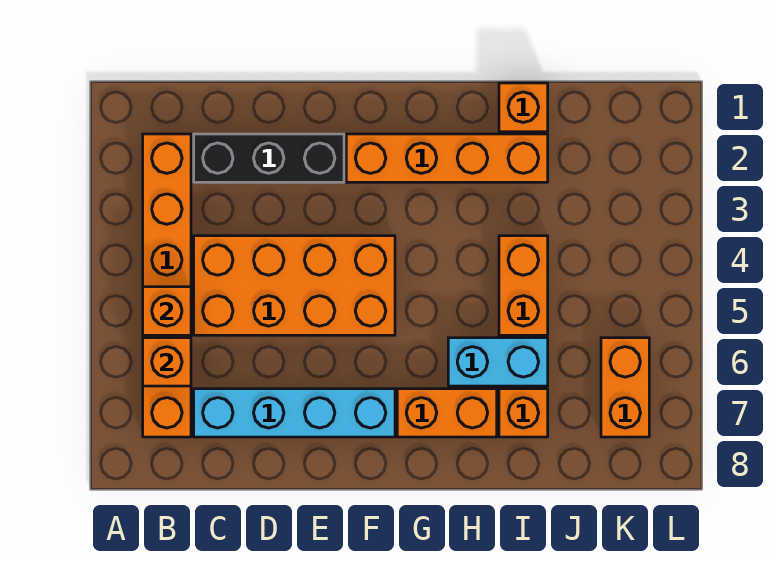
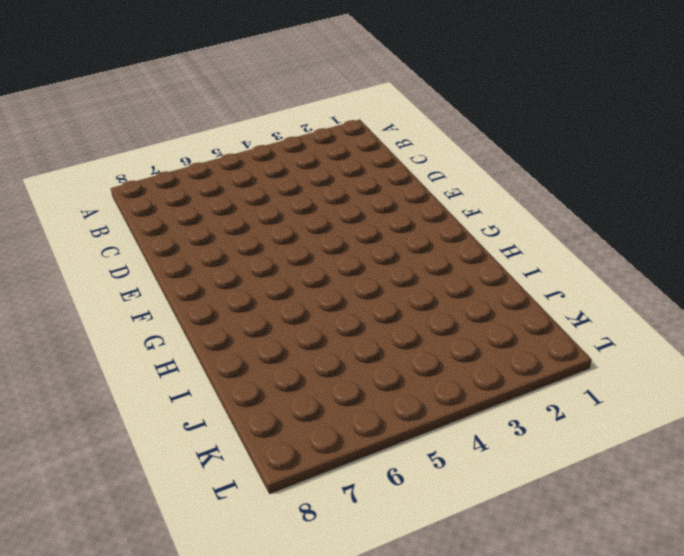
none -> orange brick B2:B7 level 1
none -> black brick C2:E2 level 1
none -> orange brick C4:F5 level 1

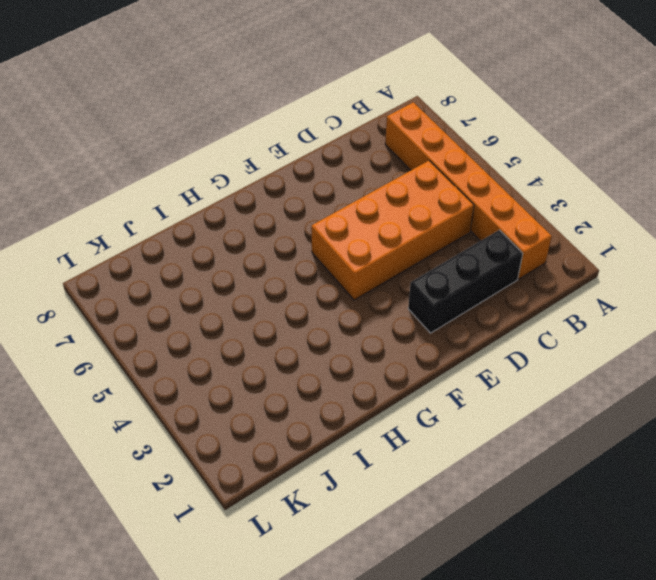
none -> cyan brick C7:F7 level 1
none -> orange brick F2:I2 level 1
none -> orange brick G7:H7 level 1

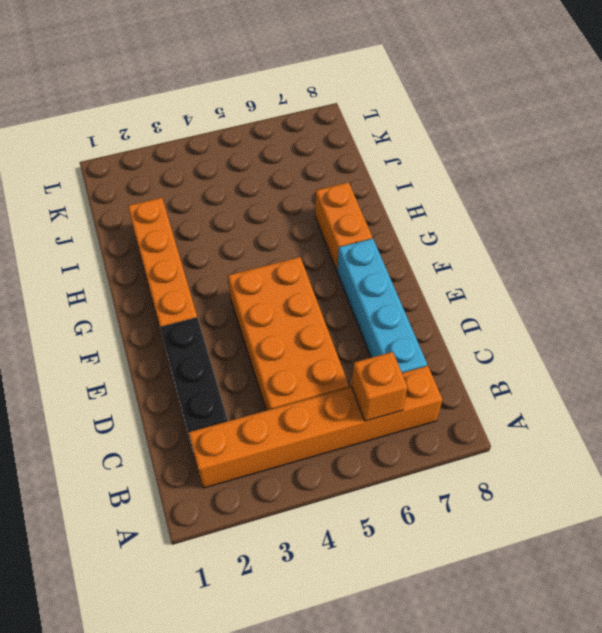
none -> cyan brick H6:I6 level 1
none -> orange brick I1 level 1
none -> orange brick I4:I5 level 1

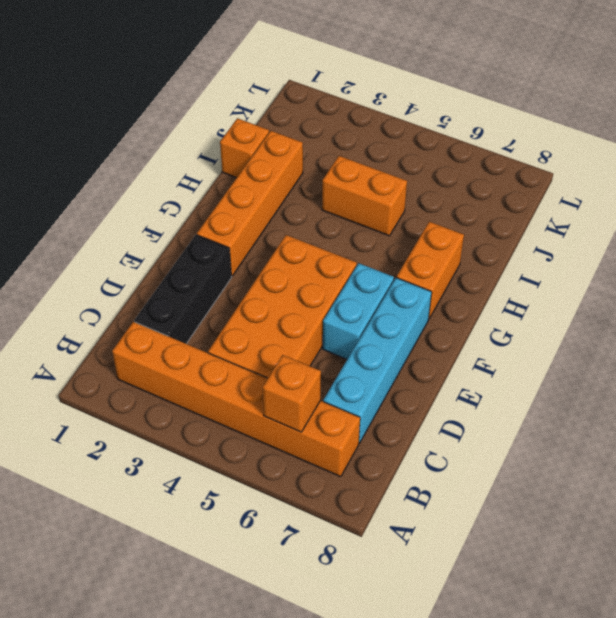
cyan brick E6:F6 level 1 -> cyan brick H6:I6 level 1
none -> orange brick I7 level 1
none -> orange brick K6:K7 level 1
none -> orange brick B5 level 2

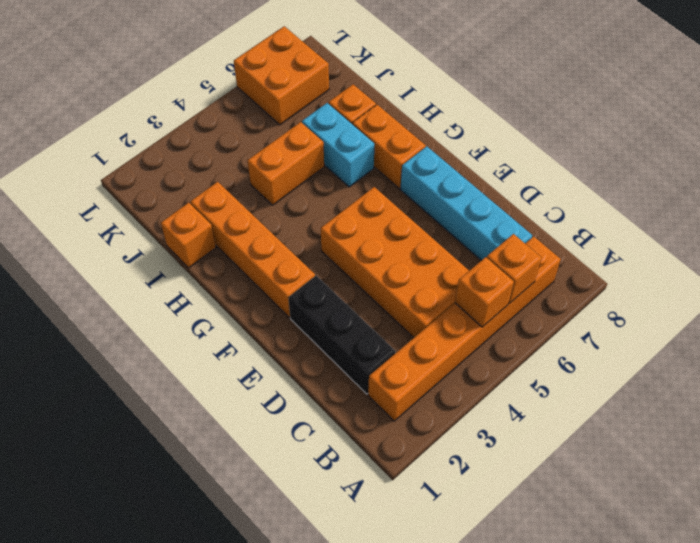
orange brick K6:L7 level 1 -> orange brick K6:K7 level 1

